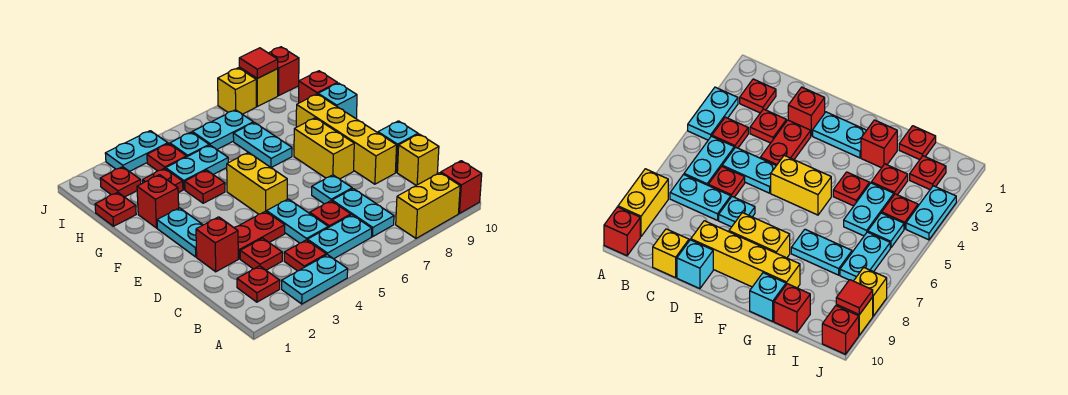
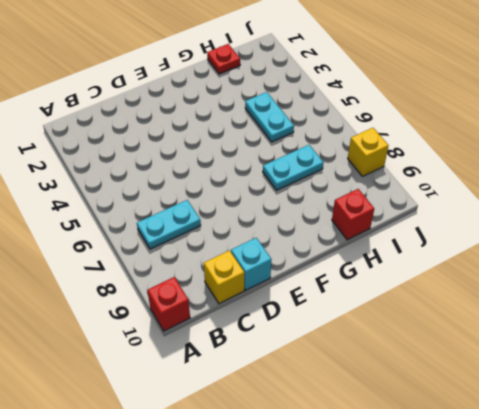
none -> cyan plate A3:A4 level 1
none -> yellow brick A8:A9 level 1
none -> red plate B2 level 1
none -> red plate B4 level 1

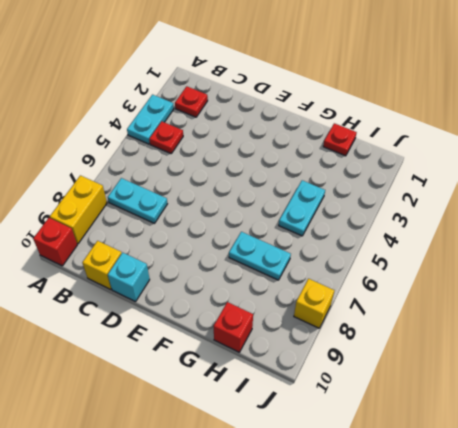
none -> cyan plate B5:B6 level 1
none -> red plate C3 level 1
none -> cyan plate C5:D5 level 1
none -> red plate C6 level 1

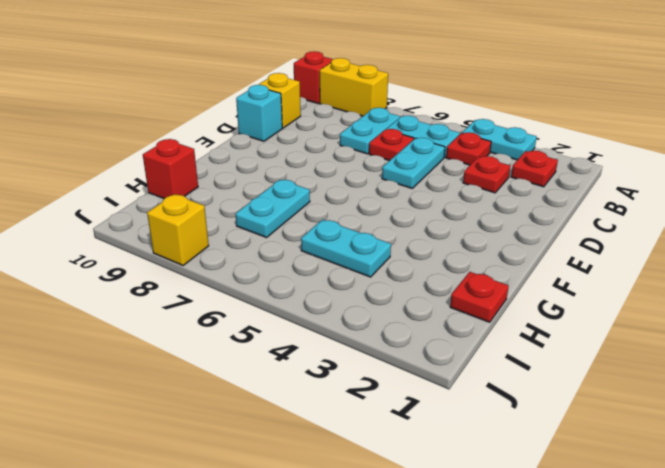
none -> red brick D2 level 1
none -> red plate D3:D4 level 1
none -> cyan plate D7 level 1
none -> yellow brick D9:G9 level 1

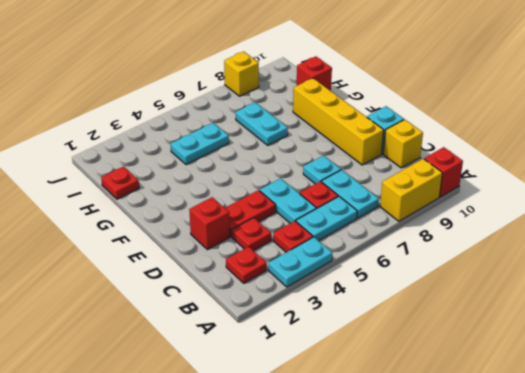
none -> cyan plate E2:F2 level 1
none -> yellow brick E5:F5 level 1
none -> yellow brick E8:F8 level 1
none -> red brick G2 level 1

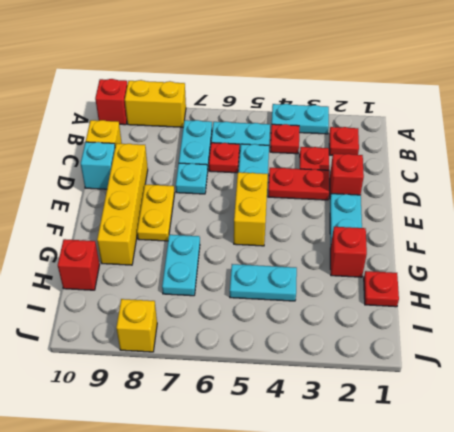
yellow plate E8:F8 level 1 -> yellow brick E8:F8 level 1
none -> red plate G4 level 1
none -> cyan brick G10 level 1
none -> red plate H3 level 1
none -> red plate I2 level 1

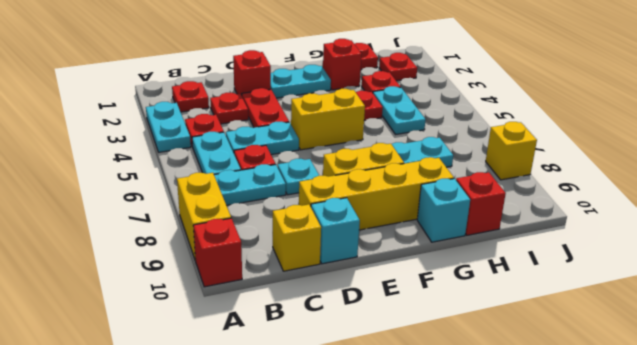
none -> red plate I4 level 1
none -> cyan plate I5 level 1
none -> cyan plate I6:I7 level 1
none -> cyan plate J3:J4 level 1

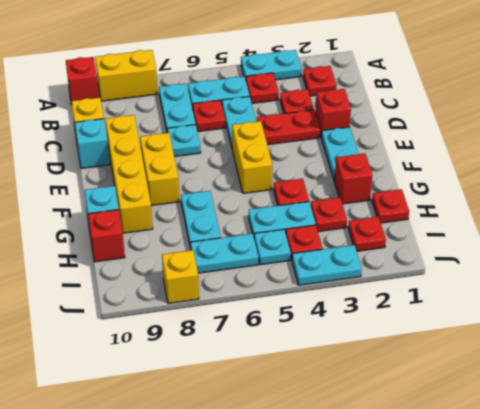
none -> yellow brick J9 level 1
none -> red brick J10 level 1
none -> red tile J9 level 2

